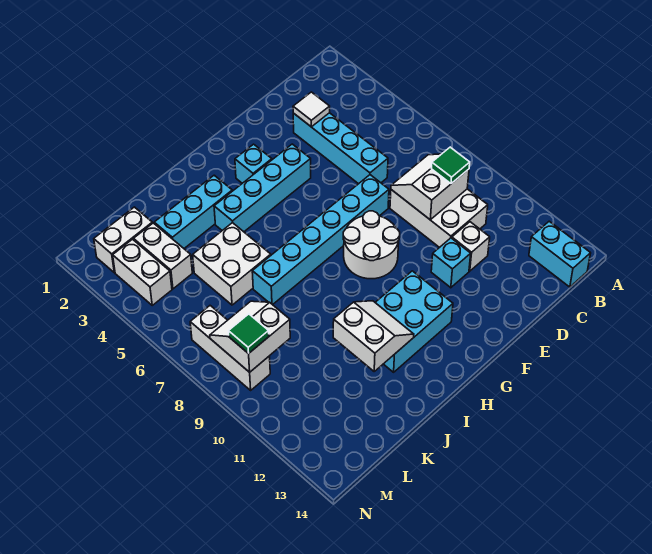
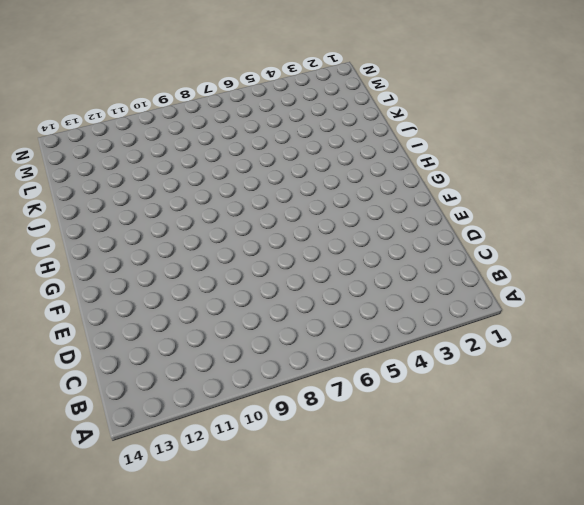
none -> cyan brick B13:B14 level 1
none -> white brick C8:D10 level 1
none -> cyan brick D3:D6 level 1

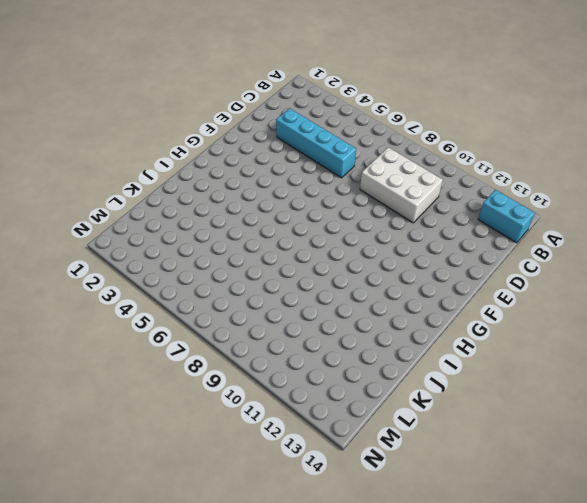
none -> white brick D11 level 1
none -> cyan brick E7:J7 level 1
none -> cyan brick E11 level 1

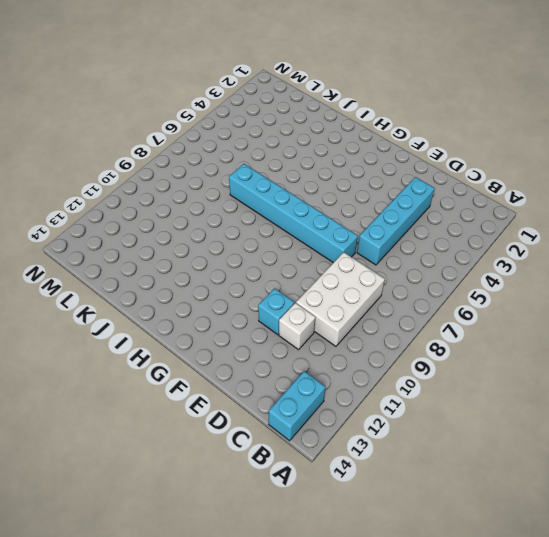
none -> cyan brick F4:I4 level 1
none -> white round brick F8:G9 level 1
none -> cyan brick G3 level 1

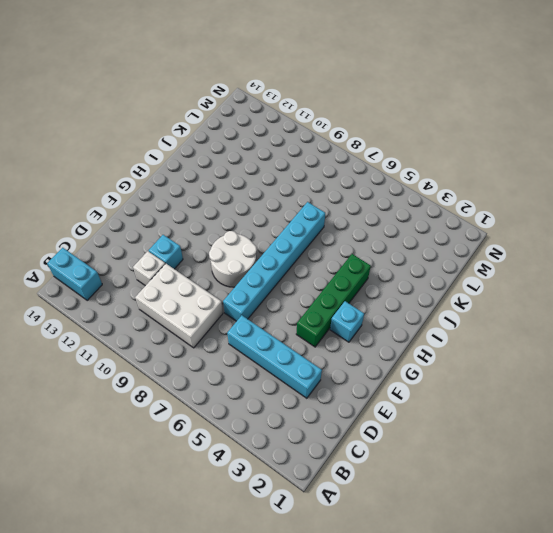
green brick F4:I4 level 1 -> cyan brick F4:I4 level 1
none -> cyan brick G11:I12 level 1
none -> cyan brick I3:K3 level 1
none -> white brick J5:K6 level 1

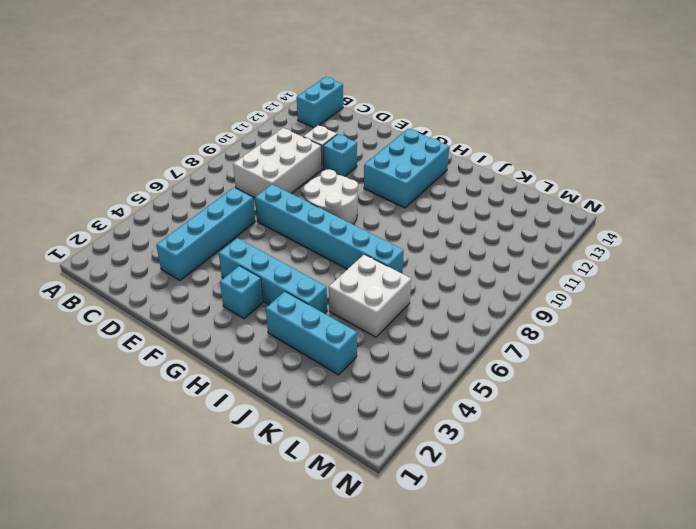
cyan brick G11:H13 level 1 -> cyan brick G11:I12 level 1
none -> white brick L2:M2 level 1
none -> white brick L3:L4 level 1
none -> white brick M3:M4 level 1

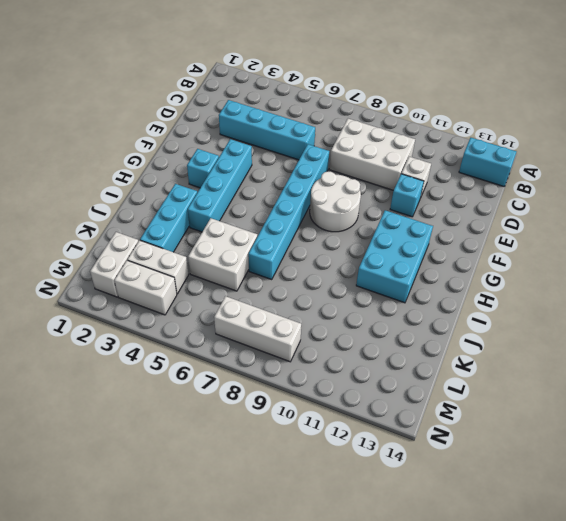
none -> white slope C8:D9 level 2 top 9
none -> white tile D3 level 2
none -> white slope I11:J12 level 2 top J

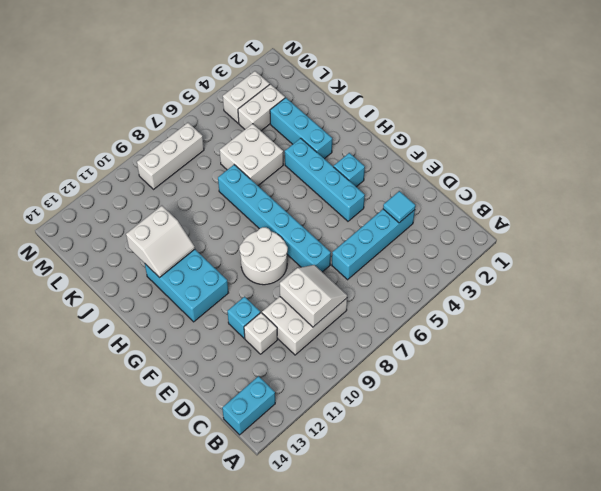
cyan tile D3 level 2 -> white tile D3 level 2
none -> white brick L2:M2 level 1
none -> white slope L8:M9 level 2 top 9
none -> green tile C9 level 3

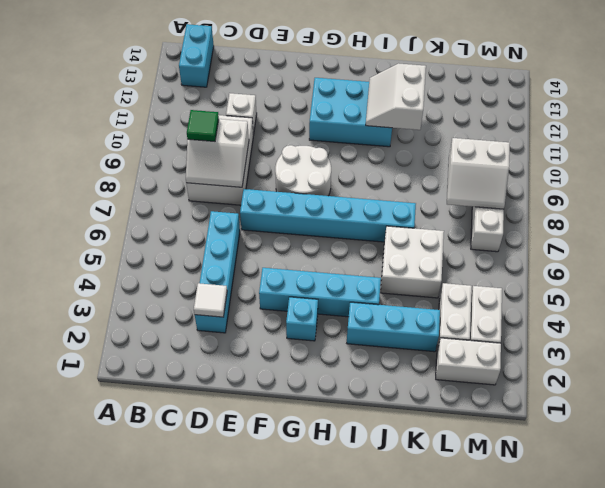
none -> cyan brick E11 level 1
none -> green tile M9 level 3

